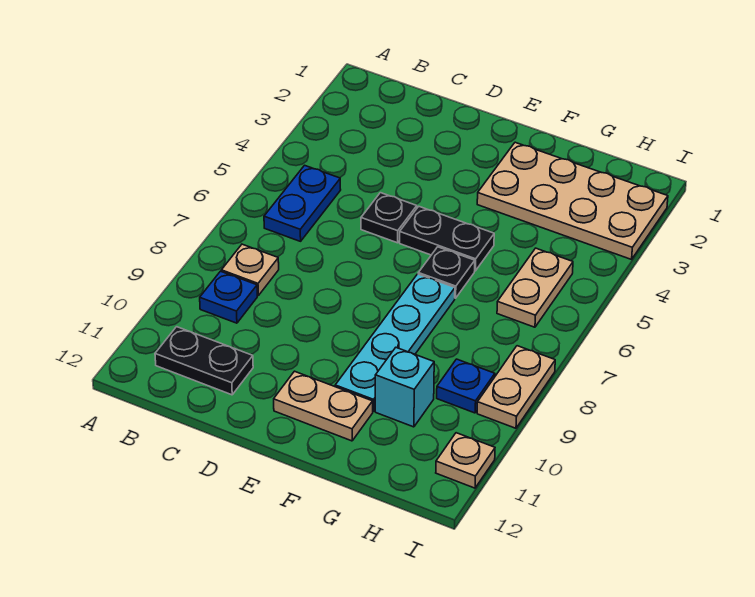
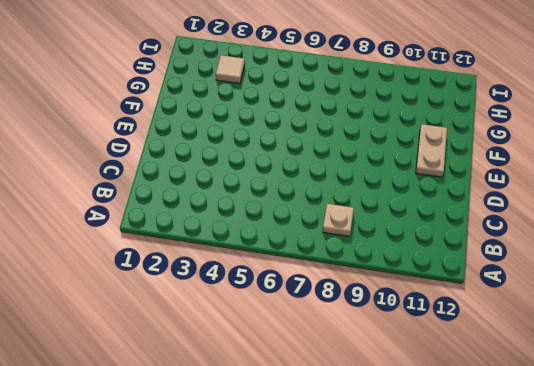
tan tile H3 level 1 -> tan plate F2:I3 level 1
none -> blue plate B5:B6 level 1
none -> blue plate B9 level 1
none -> black plate B11:C11 level 1

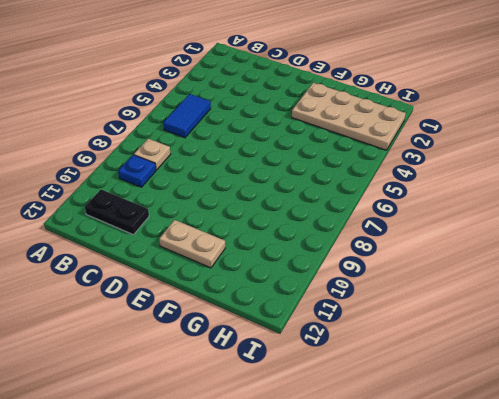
blue tile B5:B6 level 1 -> blue plate B5:B6 level 1
none -> black plate D5 level 1
none -> black plate E5:F5 level 1
none -> black plate F6 level 1

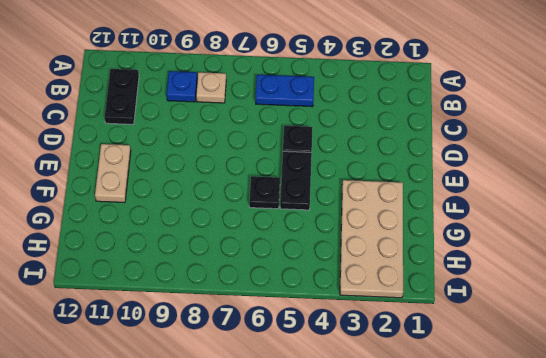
none -> cyan plate F7:F10 level 1
none -> cyan brick G10 level 1
none -> tan plate H5:H6 level 1

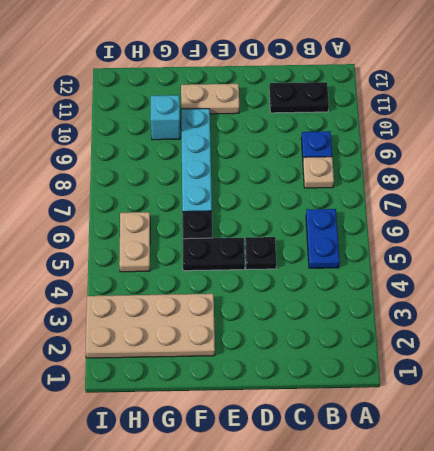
none -> blue plate H9 level 1
none -> tan plate I8:I9 level 1
none -> tan plate I11 level 1

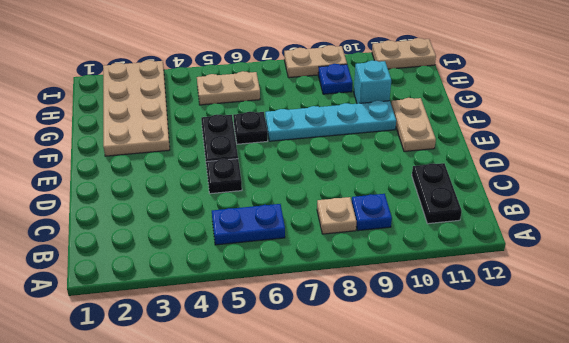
tan plate I11:I12 level 1 -> tan plate I11 level 1

